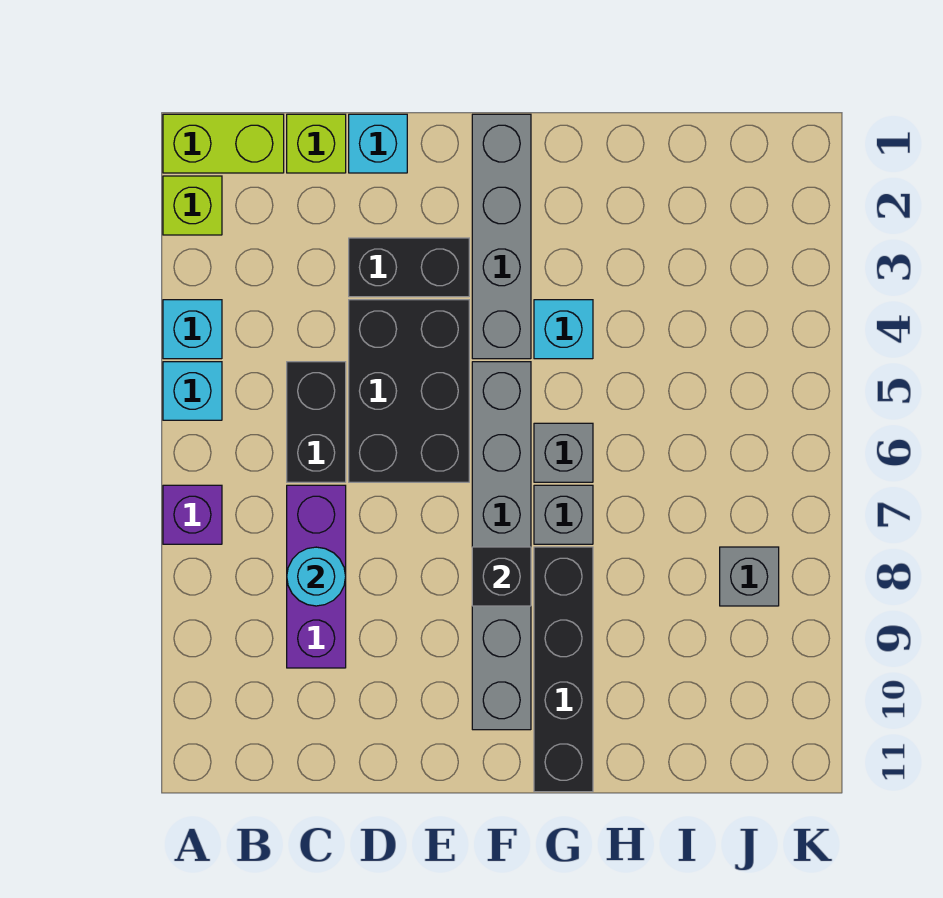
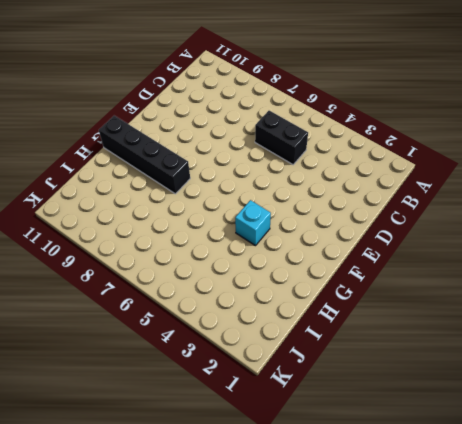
none -> lime brick A1:B1 level 1
none -> lime brick A2 level 1
none -> cyan brick A4 level 1

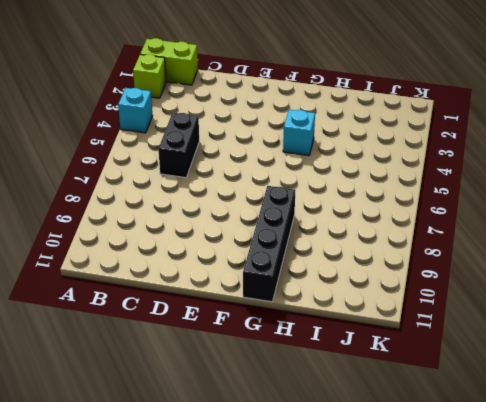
none -> cyan brick A5 level 1
none -> purple brick A7 level 1
none -> lime brick C1 level 1

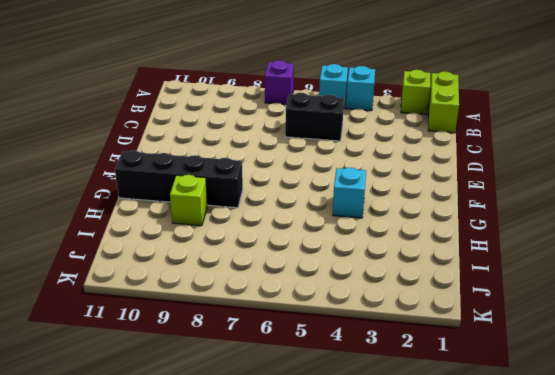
lime brick H9 level 1 -> lime brick C1 level 1
none -> purple brick C7:C9 level 1
none -> cyan brick D1 level 1
none -> black brick D3:E3 level 1

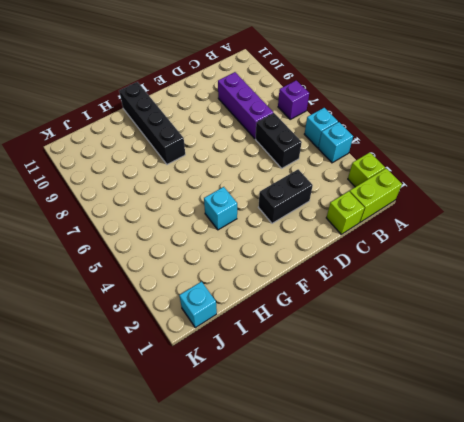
cyan brick J1 level 1 -> cyan brick D1 level 1
none -> black brick D4:E6 level 1
none -> grey brick F1:F4 level 1
none -> grey brick F5:F10 level 1

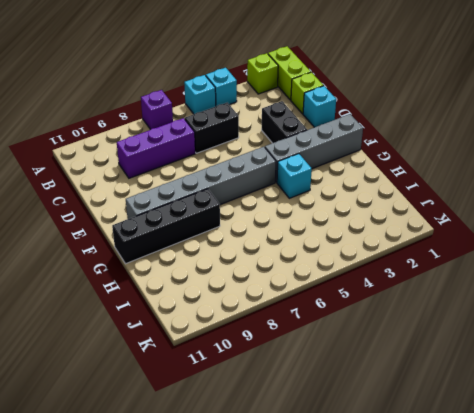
none -> black brick D4:E6 level 1
none -> grey brick G6 level 1
none -> grey brick G7 level 1

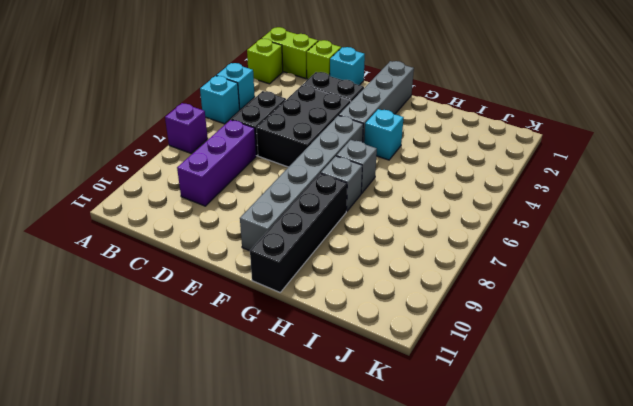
none -> grey brick J8 level 1
none -> cyan round brick C8 level 2
none -> black brick F8 level 2

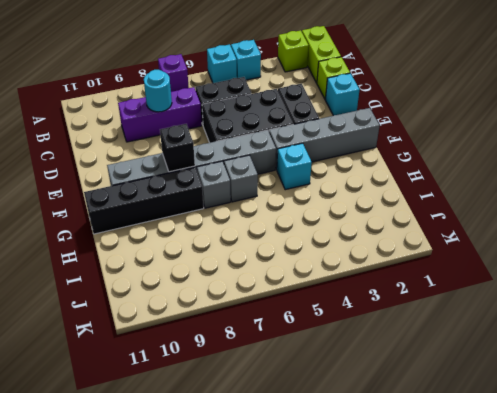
none -> grey brick J8 level 1

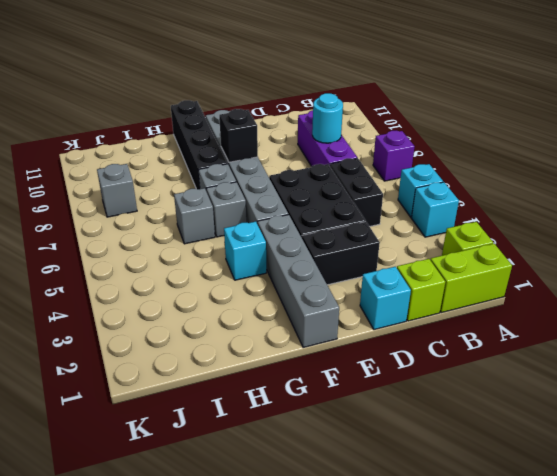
grey brick H6 level 1 -> none

